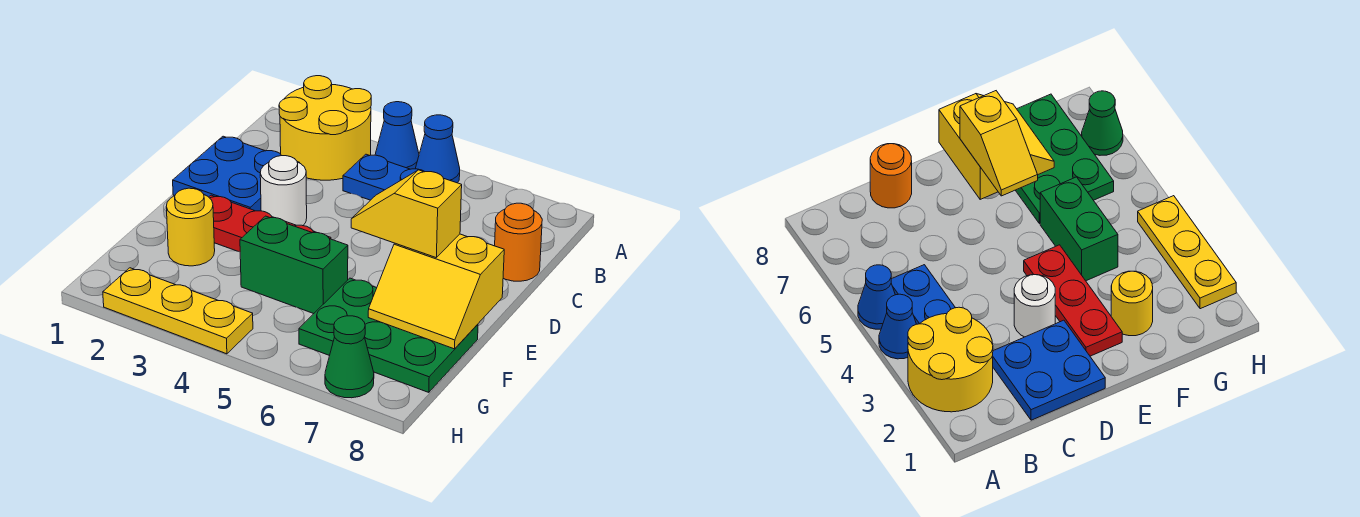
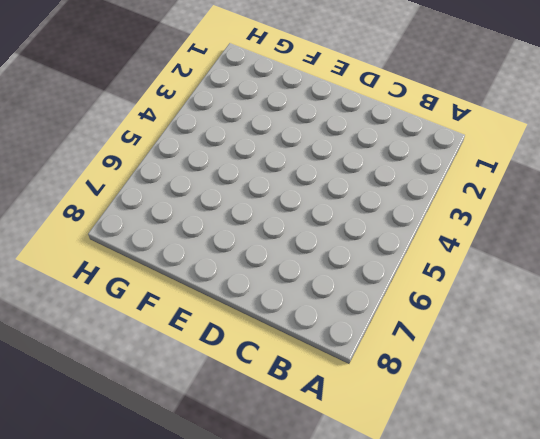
none -> yellow round brick A2:B3 level 1
none -> blue cone A4 level 1
none -> blue cone A5 level 1

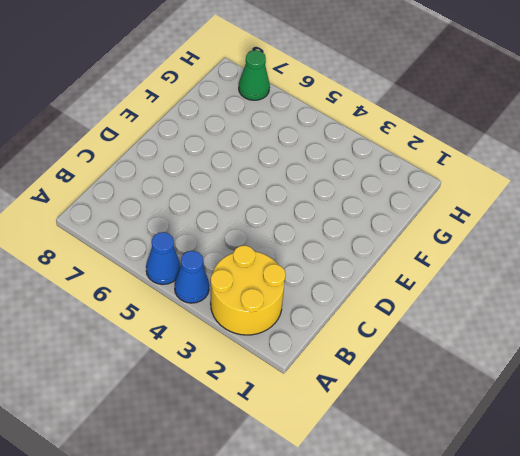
none -> blue plate B4:B5 level 1
none -> blue plate C1:D2 level 1
none -> orange round brick C8 level 1

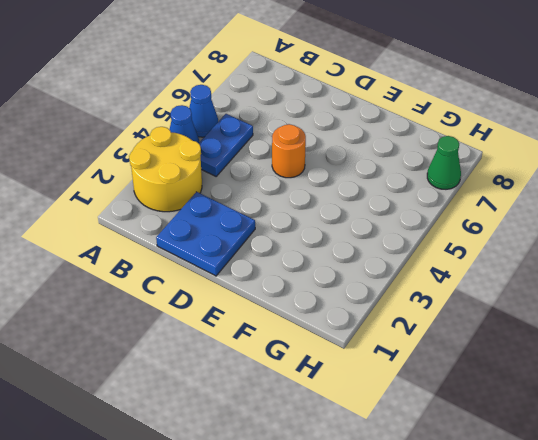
orange round brick D5 level 1 -> orange round brick C8 level 1
none -> white round brick D3 level 1
none -> red plate E2:E4 level 1
none -> yellow round brick F2 level 1

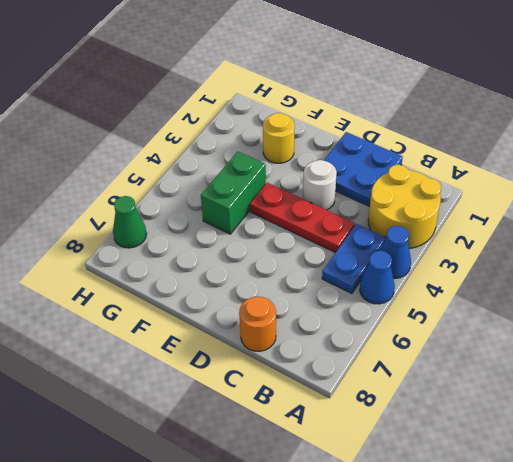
red plate C4:E4 level 1 -> red plate E2:E4 level 1
none -> green plate F6:G8 level 1
none -> yellow plate H2:H4 level 1
none -> yellow slope E7:F8 level 2 top E

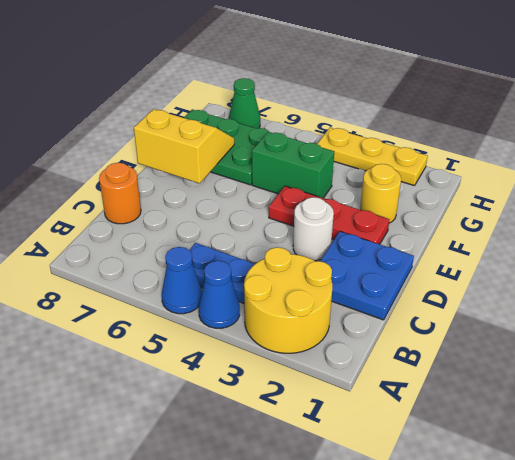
none -> yellow slope E6:E7 level 3 top 7

